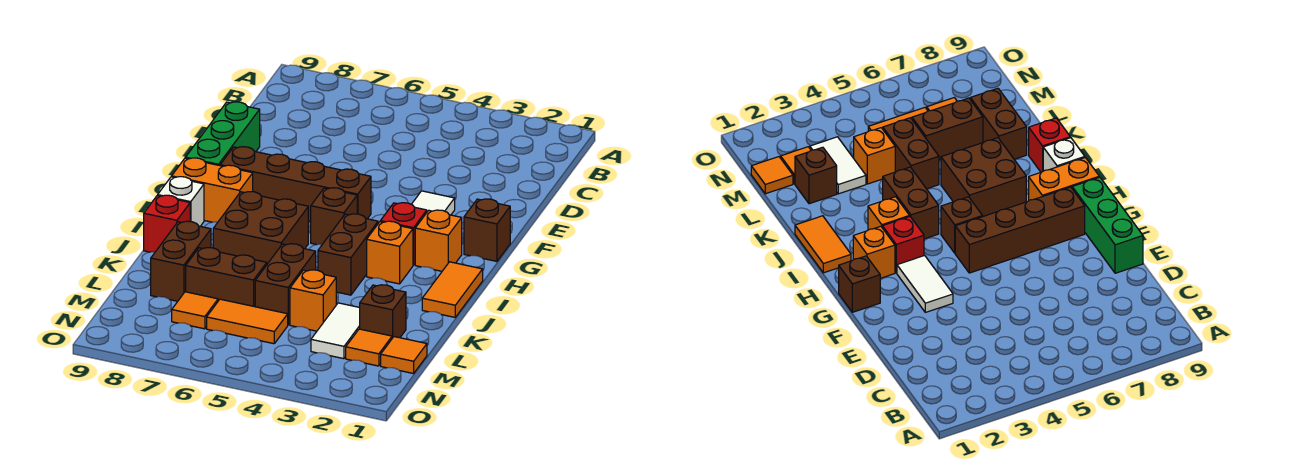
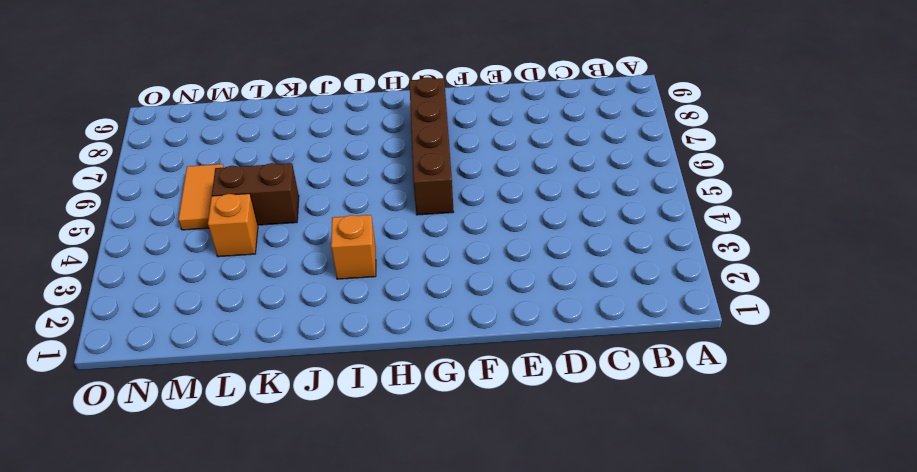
none -> green brick E9:G9 level 1
none -> white tile F3:G3 level 1
none -> brown brick G1 level 1

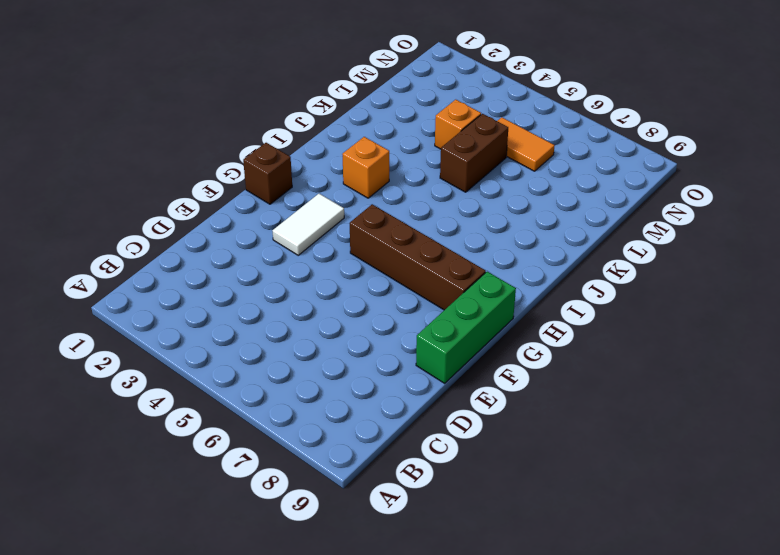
none -> orange brick H2 level 1
none -> red brick H3 level 1
none -> brown brick H5 level 1

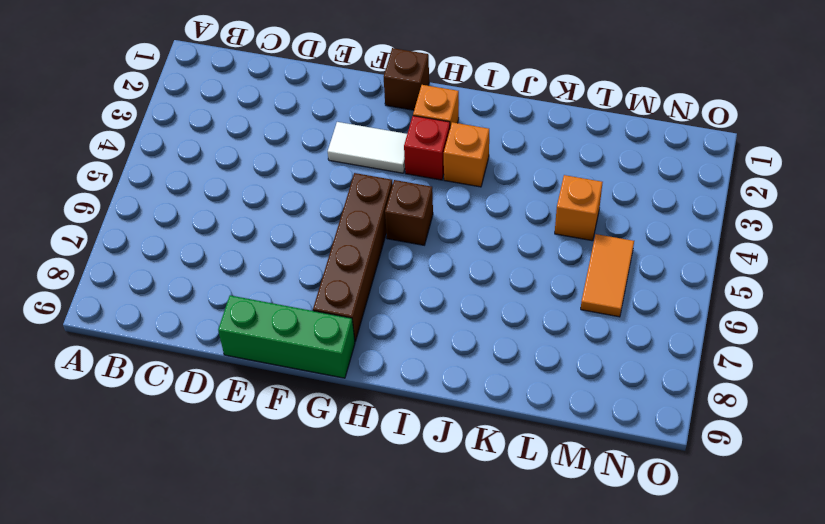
none -> orange brick H8:H9 level 1
none -> orange tile I1:J1 level 1
none -> brown brick I4:J4 level 1

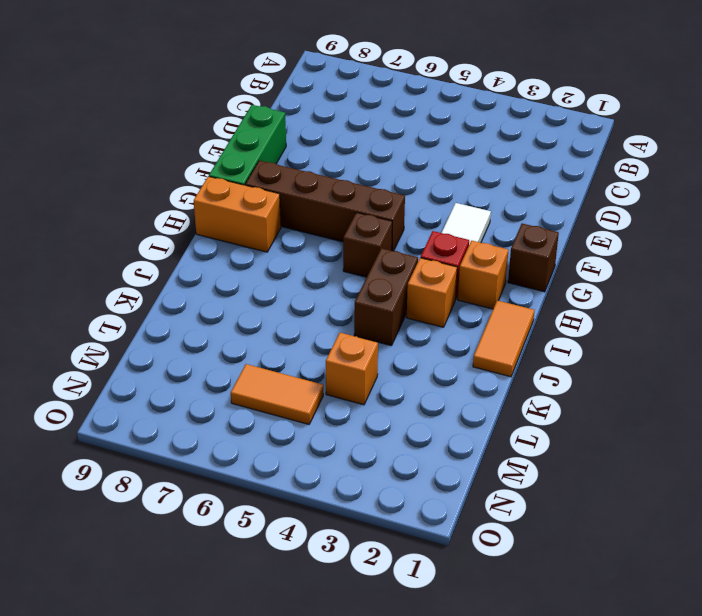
none -> brown brick I6:J7 level 1
none -> white brick I9 level 1
none -> red brick J9 level 1

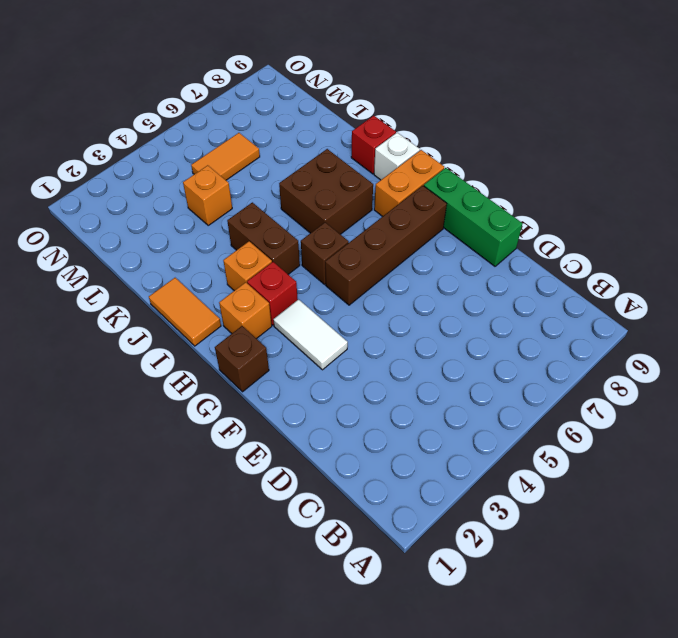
none -> brown brick K5:L5 level 1
none -> brown brick K8:L8 level 1
none -> brown brick L2 level 1

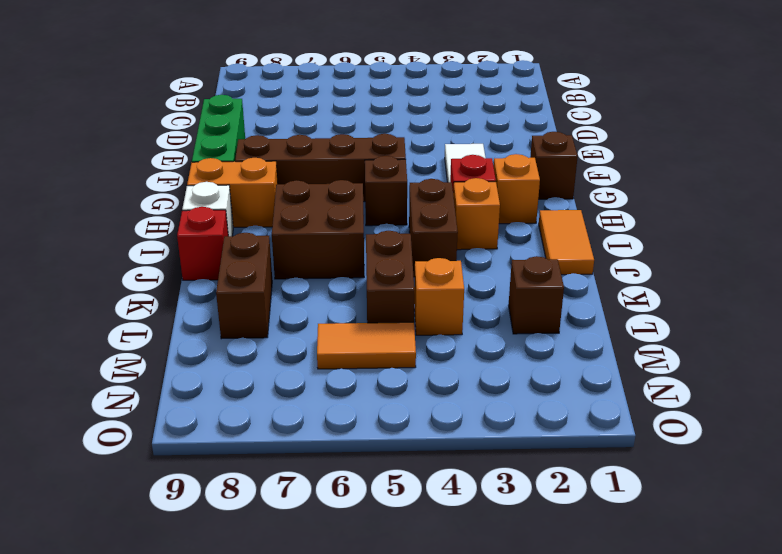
none -> white tile L3:M3 level 1
none -> brown brick L6:L7 level 1
none -> orange tile M1 level 1

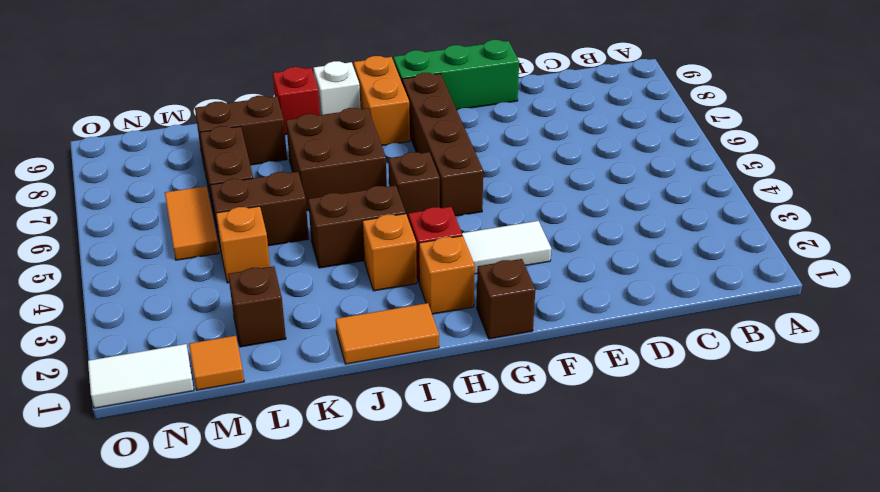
white tile N1:O1 level 1 -> white tile L3:M3 level 1
none -> orange tile M2 level 1
none -> orange tile M7 level 1

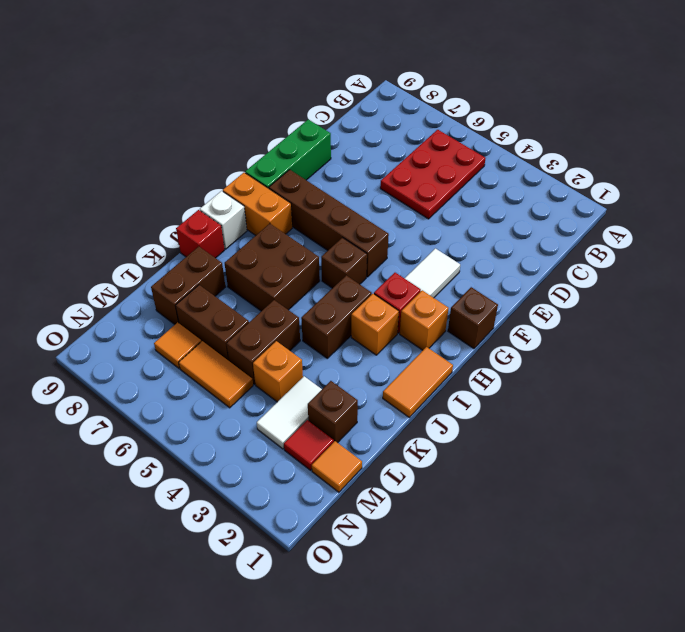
red plate B5:D6 level 1 -> none
red tile M2 level 1 -> orange tile M2 level 1

